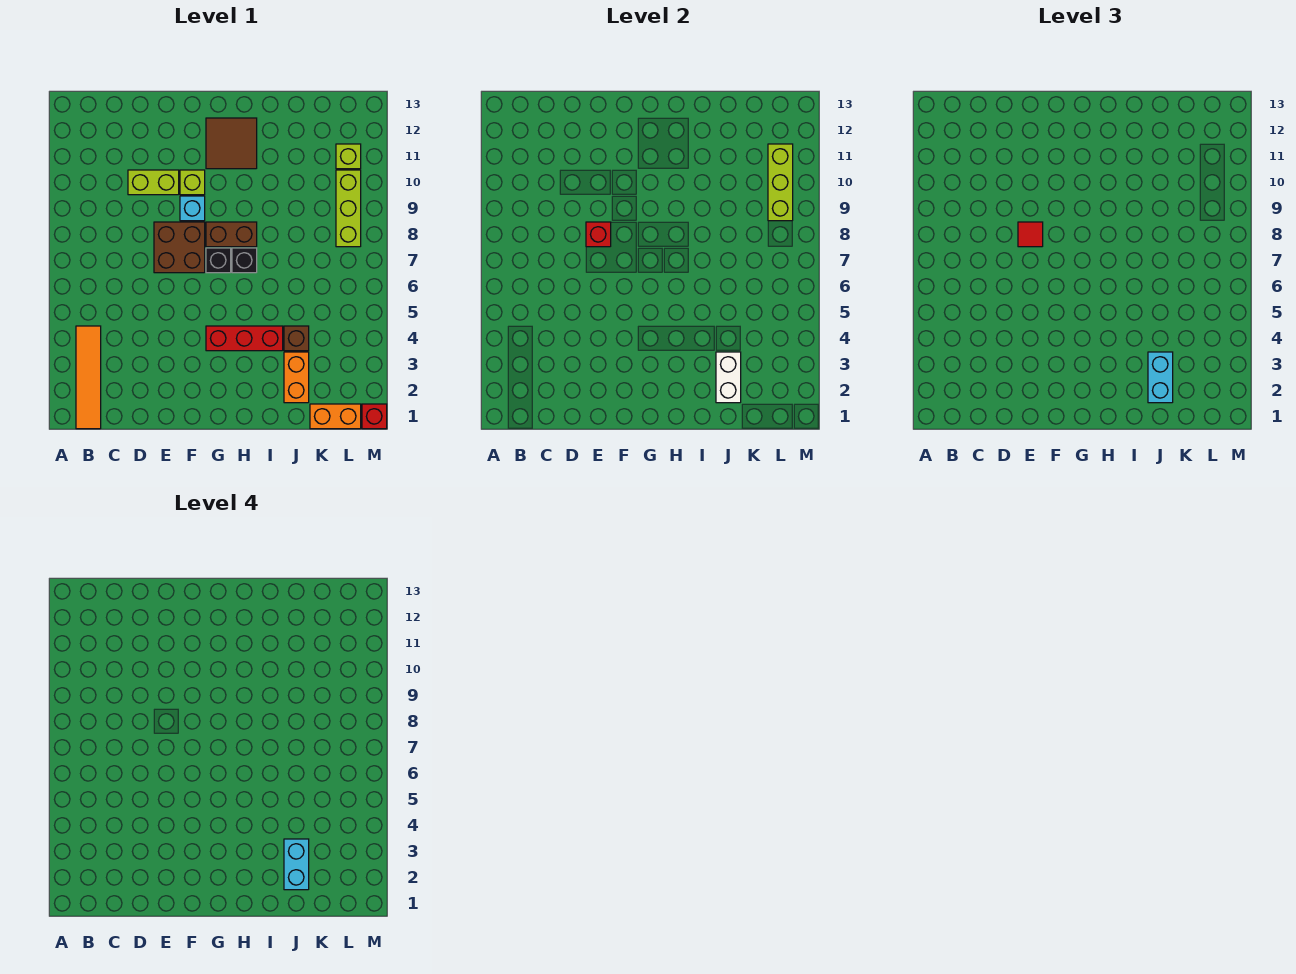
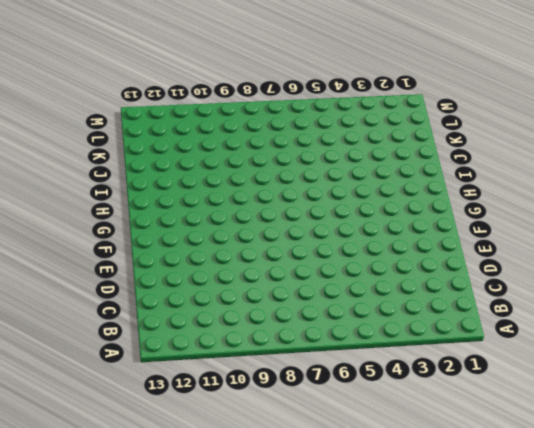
none -> orange tile B1:B4 level 1
none -> lime brick D10:E10 level 1
none -> brown brick E7:F8 level 1

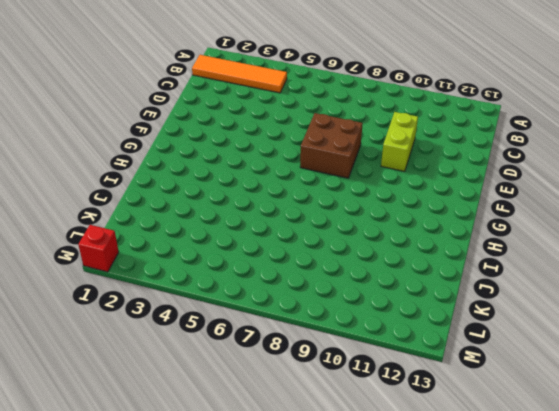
none -> cyan brick F9 level 1
none -> lime brick F10 level 1
none -> red brick G4:I4 level 1

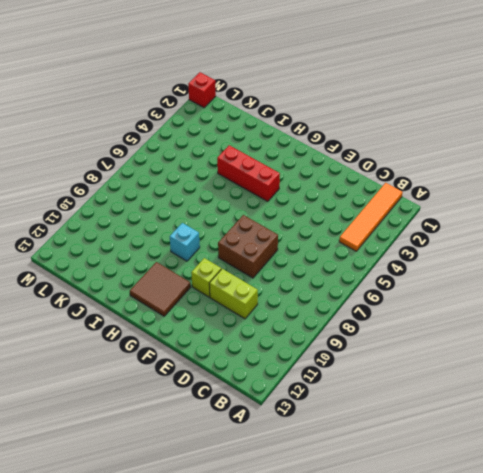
cyan brick H9 level 1 -> cyan brick F9 level 1
none -> black brick G7 level 1
none -> brown brick G8:H8 level 1
none -> black brick H7 level 1

